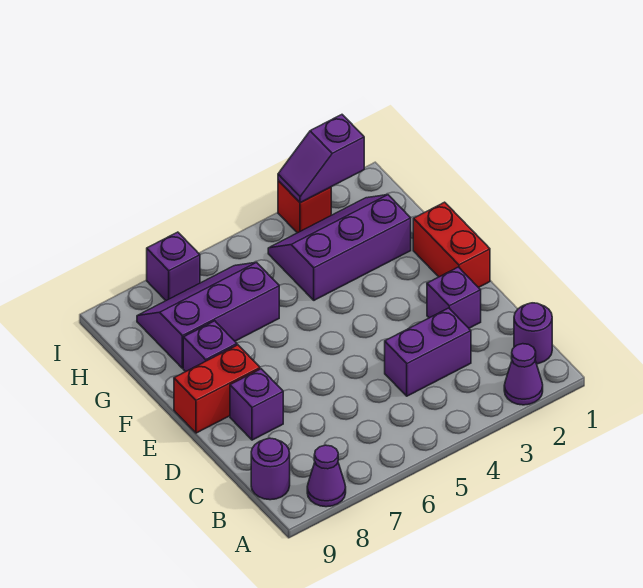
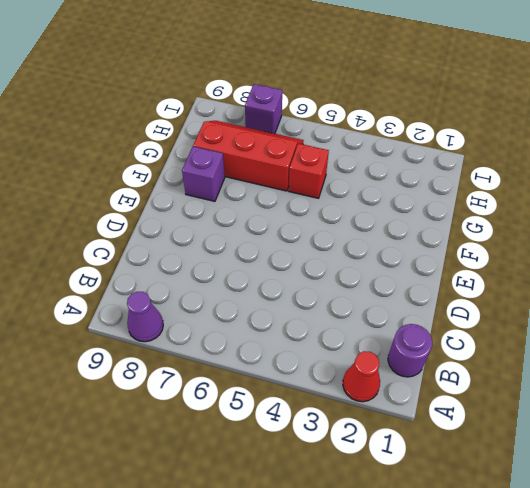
red cone A2 level 1 -> purple cone A2 level 1
red brick G5 level 1 -> red brick I3 level 1
red slope G6:H8 level 1 top G -> purple slope G6:H8 level 1 top G
none -> purple round brick B9 level 1
none -> purple brick C3:C4 level 1
none -> purple brick D2 level 1

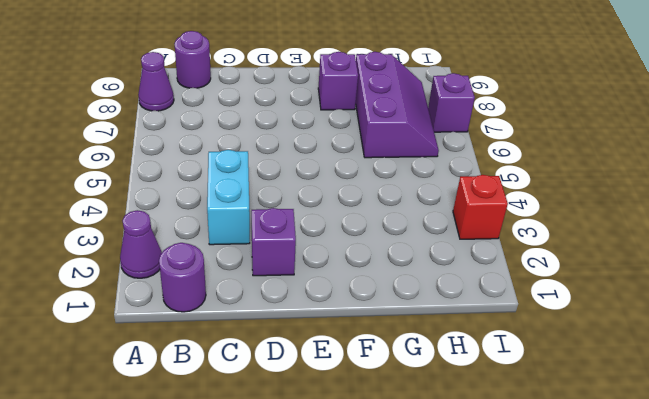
cyan brick C3:C4 level 1 -> purple brick C3:C4 level 1
none -> purple brick D8 level 1
none -> red brick E1:F1 level 1
none -> red brick E8:E9 level 1

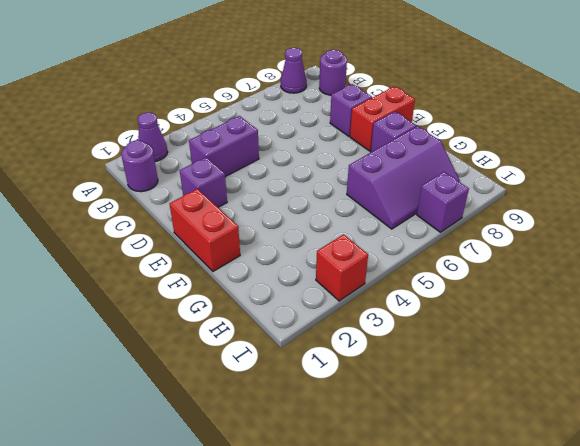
none -> purple slope G2:H4 level 1 top G
none -> purple slope I2:I3 level 2 top 2

